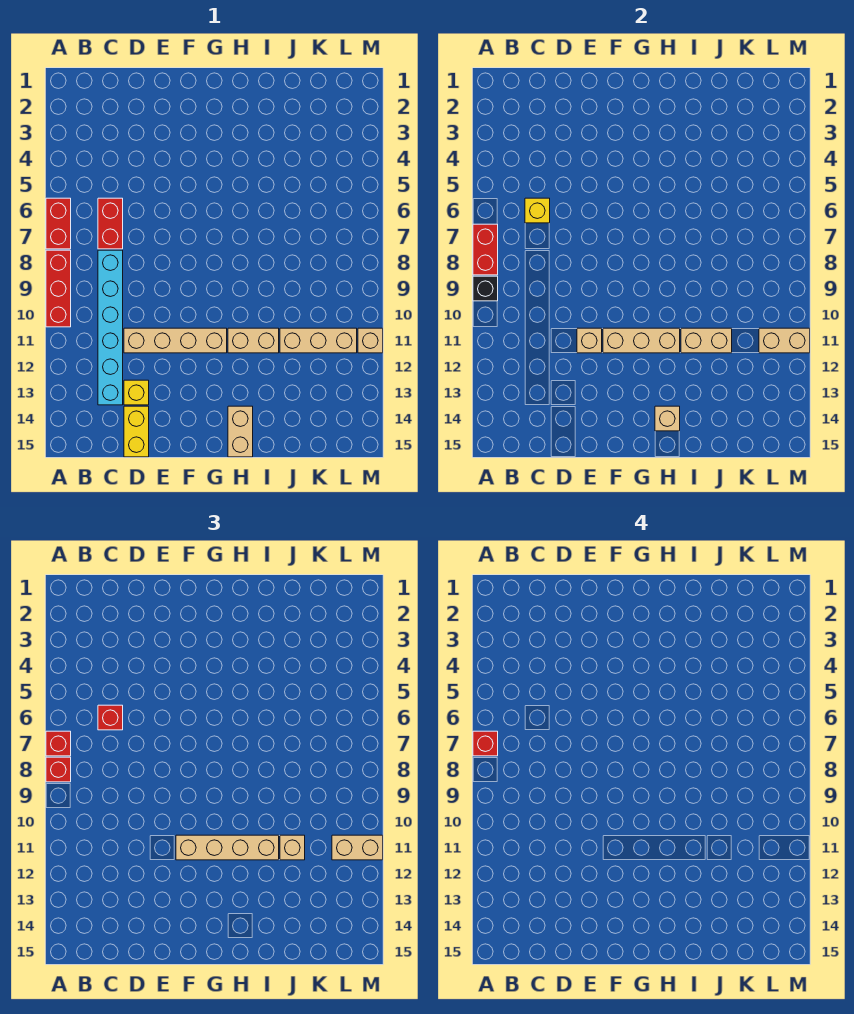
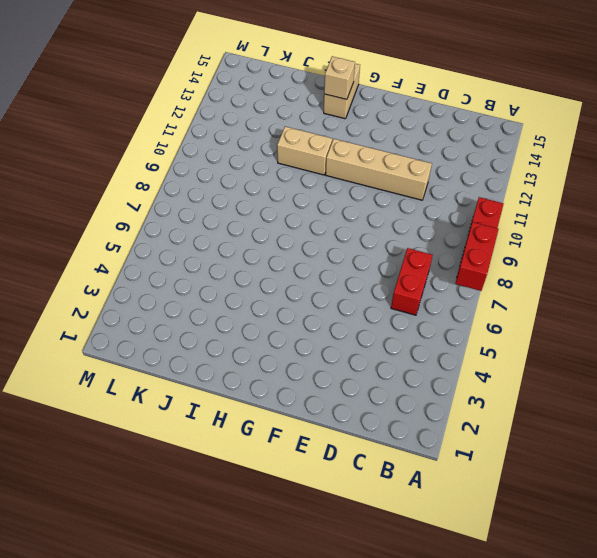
none -> red brick A6:A7 level 1
none -> cyan brick C8:C13 level 1
none -> yellow brick D13 level 1

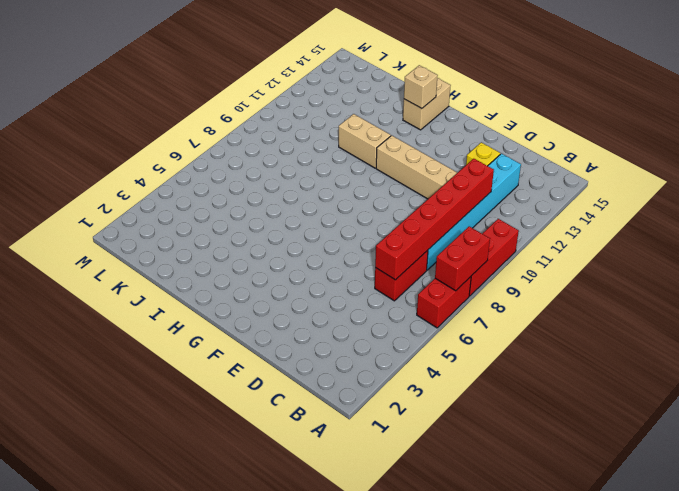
red brick C6:C11 level 2 -> yellow brick C6 level 2
none -> yellow brick D14:D15 level 1
none -> tan brick J11:L11 level 1
none -> tan brick M11 level 1

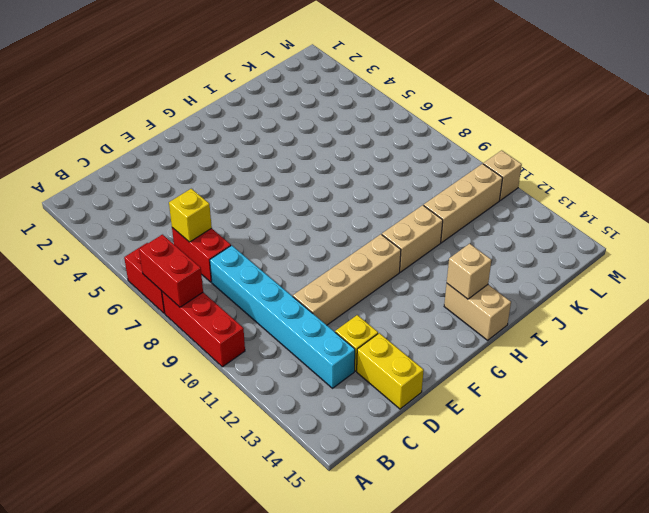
none -> black brick A9 level 2
none -> tan brick E11 level 2
none -> tan brick F11:H11 level 2

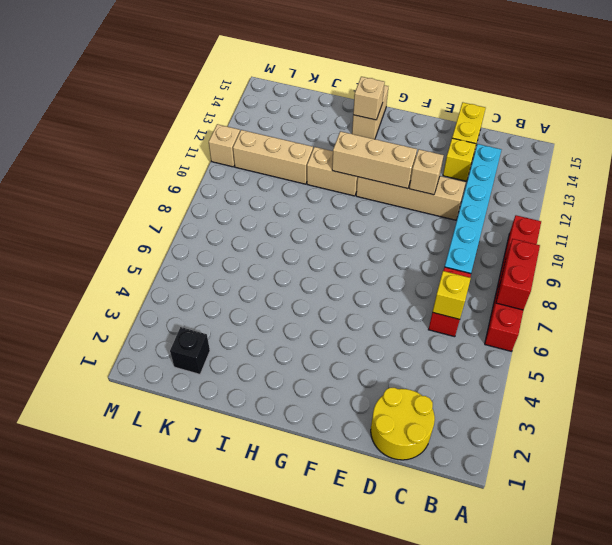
yellow round brick C1:D2 level 1 -> none
black brick K2 level 1 -> black brick A9 level 2
none -> tan brick I11:J11 level 2
none -> tan brick L11:M11 level 2
none -> red brick A7 level 3

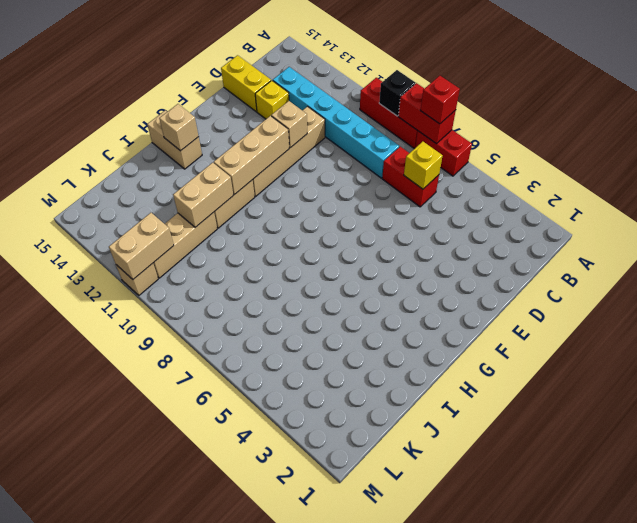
none -> red brick A8 level 3
none -> red brick C6 level 3
none -> tan brick F11:I11 level 3

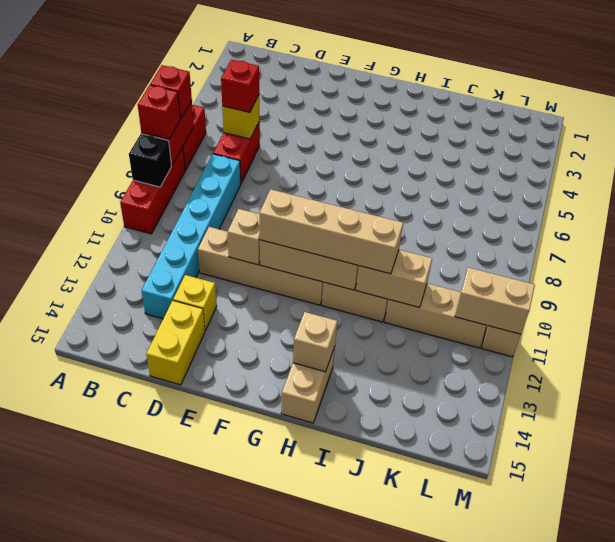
none -> tan brick J11 level 3
none -> tan brick L11:M11 level 3
none -> red brick A7 level 4

